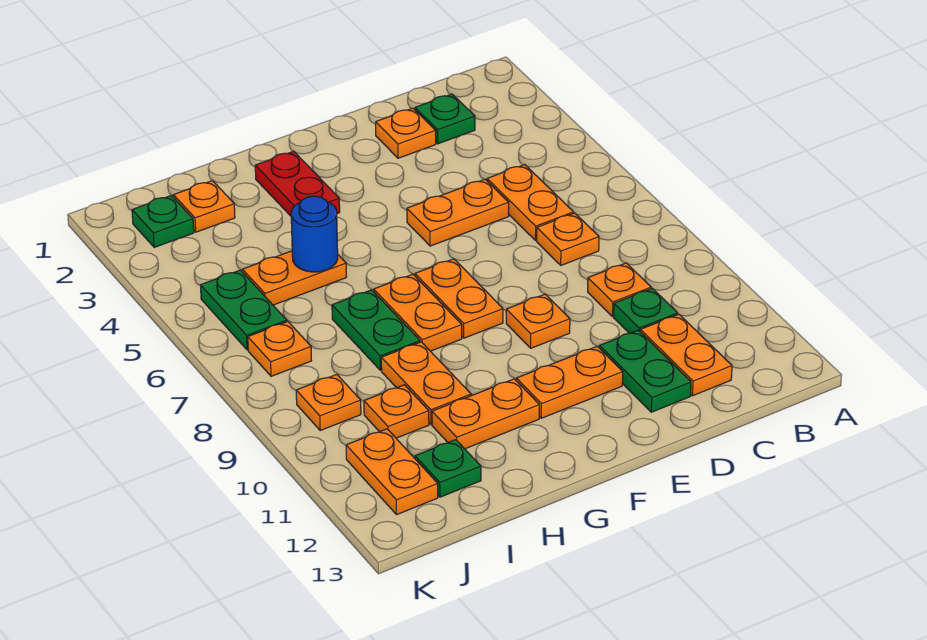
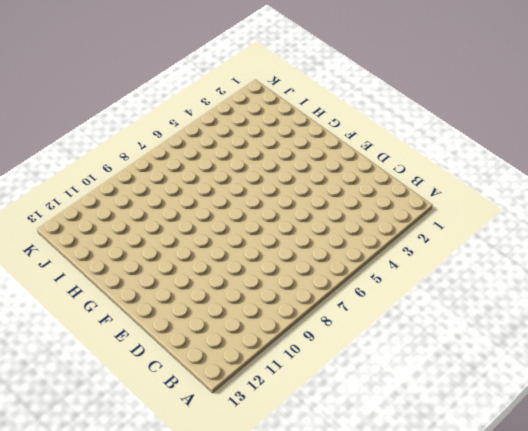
none -> green plate C2 level 1
none -> orange plate C5:C6 level 1
none -> orange plate C7 level 1

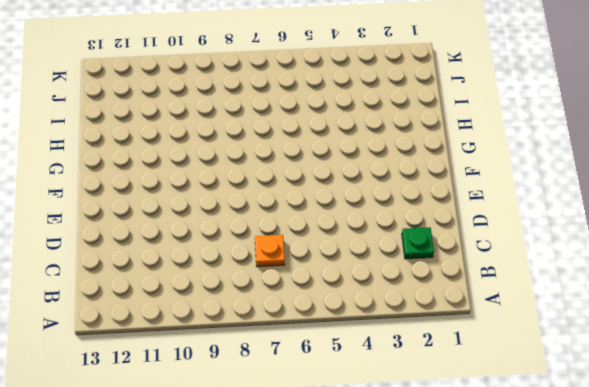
none -> orange plate C5:C6 level 1
none -> orange plate C9 level 1
none -> green plate C10 level 1

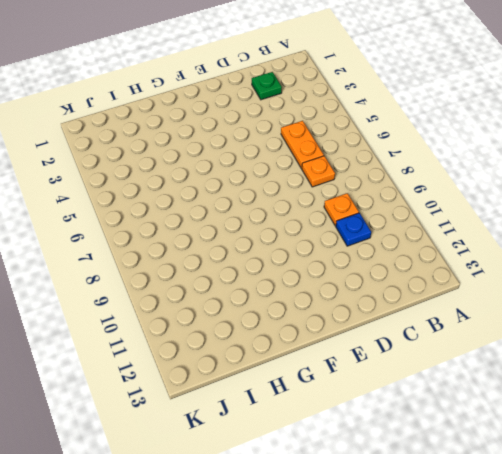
blue plate C10 level 1 -> green plate C10 level 1
none -> orange plate C11:C12 level 1
none -> orange plate D2 level 1
none -> orange plate D5:E5 level 1

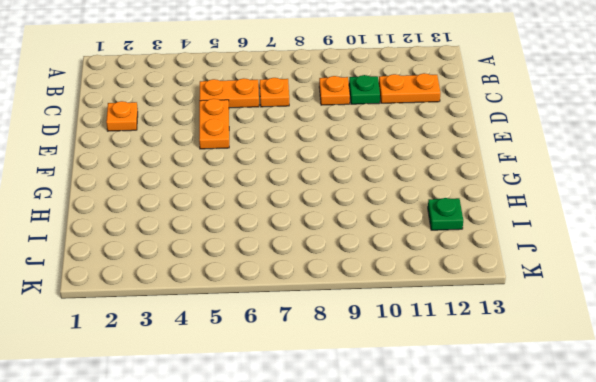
none -> green plate C2 level 1
none -> green plate D11:D12 level 1
none -> orange plate E9 level 1

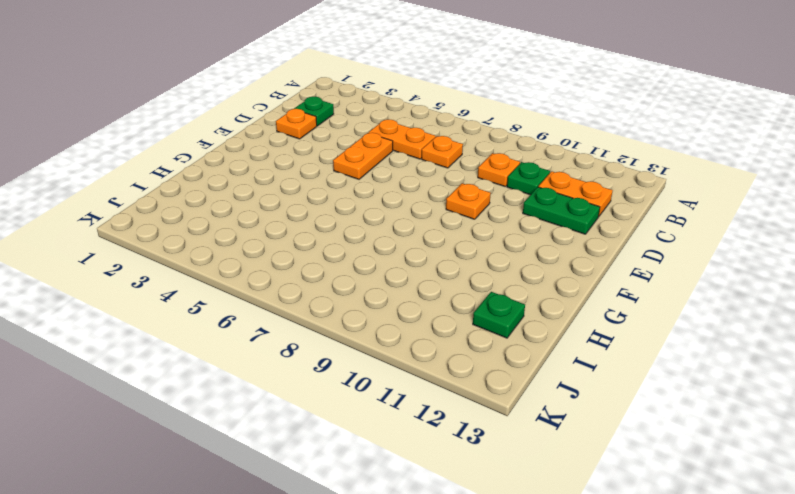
none -> orange plate E11:F11 level 1
none -> orange plate F7:F8 level 1
none -> red plate G2:G3 level 1

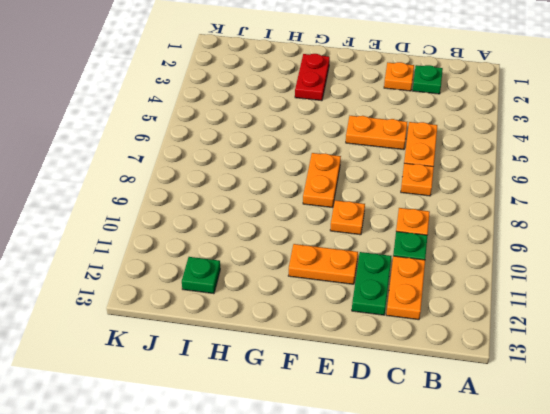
none -> orange plate G7:G8 level 1
none -> orange plate G11:H11 level 1
none -> orange plate H5:I5 level 1

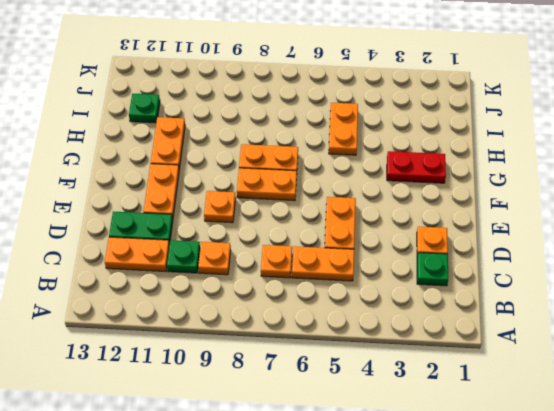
none -> green plate H7:H8 level 1
none -> orange plate H9:H10 level 1
none -> orange plate I2 level 1

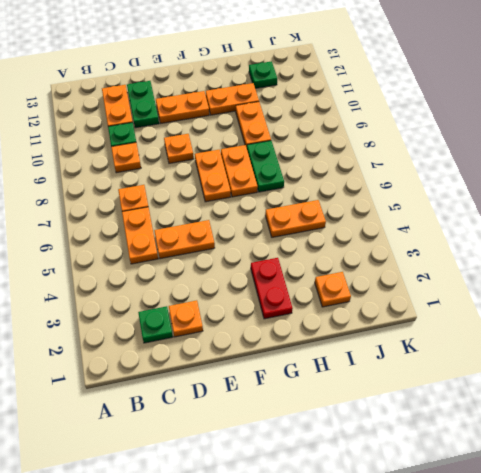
none -> orange plate I10 level 1
none -> green plate J2 level 1
none -> green plate J5:J6 level 1

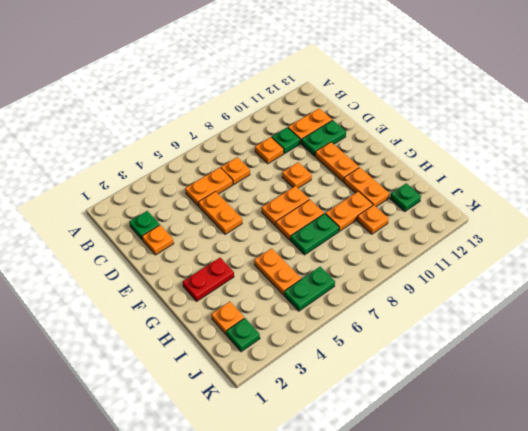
none -> orange plate J7 level 1
none -> orange plate J9 level 1
none -> orange plate J11:J12 level 1

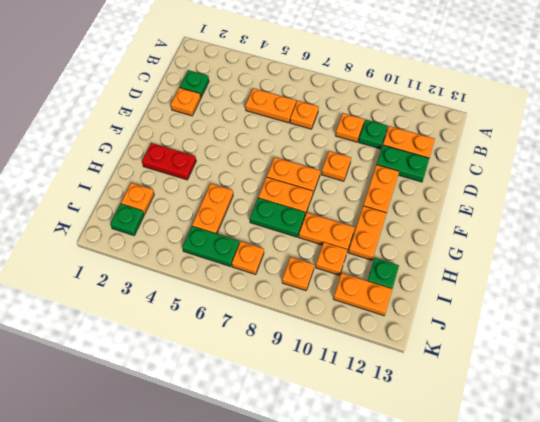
none -> orange plate D5:E5 level 1
none -> blue round brick H5 level 2

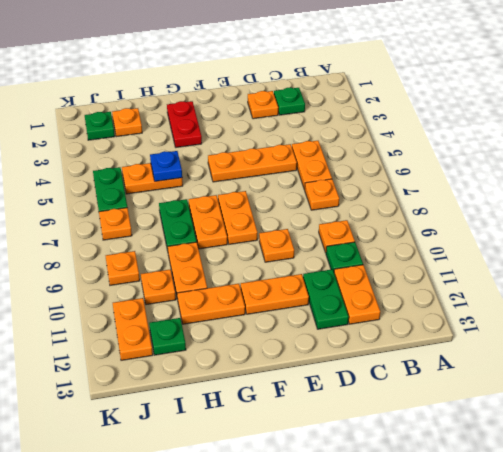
orange plate D5:F5 level 1 -> orange plate D5:E5 level 1
blue plate H5 level 2 -> blue round brick H5 level 2

